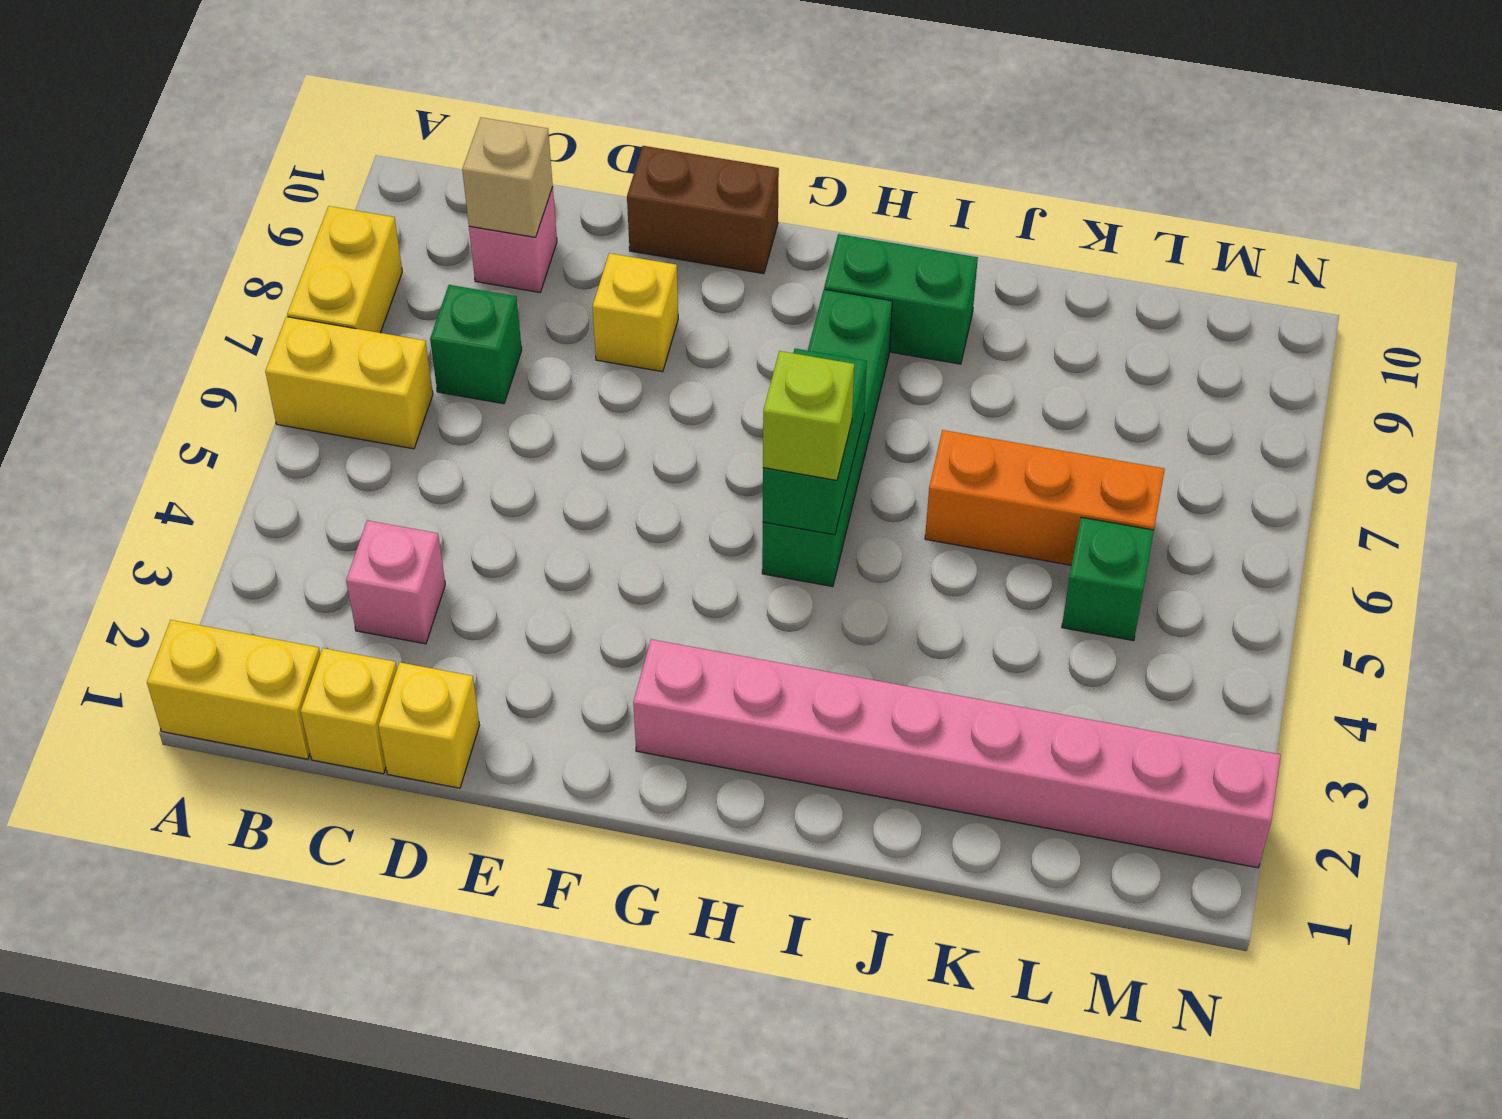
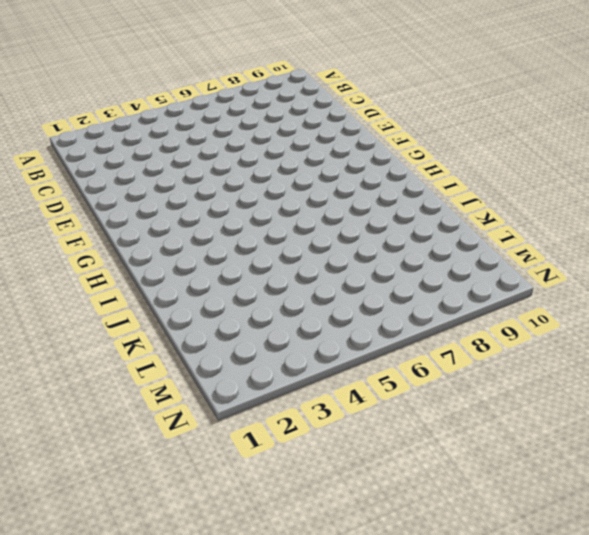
none -> yellow brick A1:B1 level 1
none -> yellow brick A6:B6 level 1
none -> yellow brick A7:A8 level 1

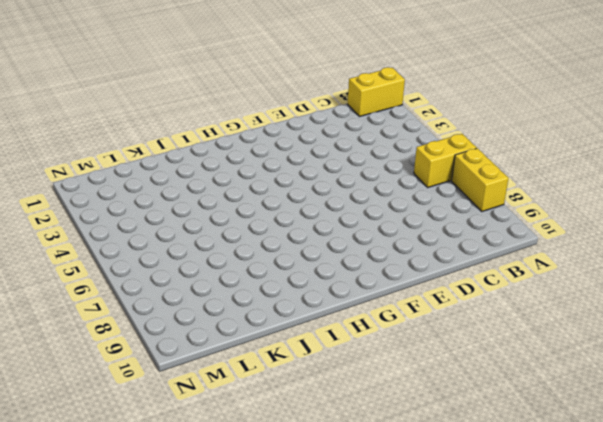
none -> yellow brick C1 level 1
none -> pink brick C3 level 1
none -> green brick C7 level 1

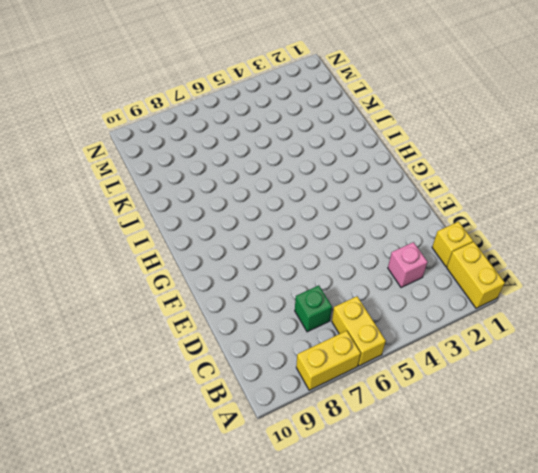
none -> pink brick C9 level 1
none -> yellow brick D1 level 1
none -> yellow brick E8 level 1

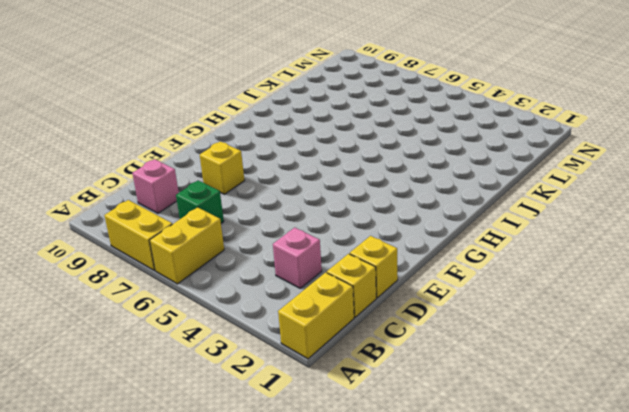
none -> brown brick E10:F10 level 1
none -> pink brick G2:N2 level 1
none -> green brick H5:H8 level 1

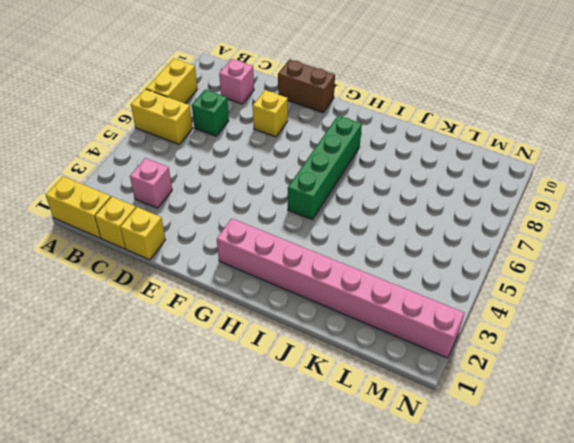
none -> green brick H9:I9 level 1
none -> orange brick J6:L6 level 1
none -> green brick L5 level 1

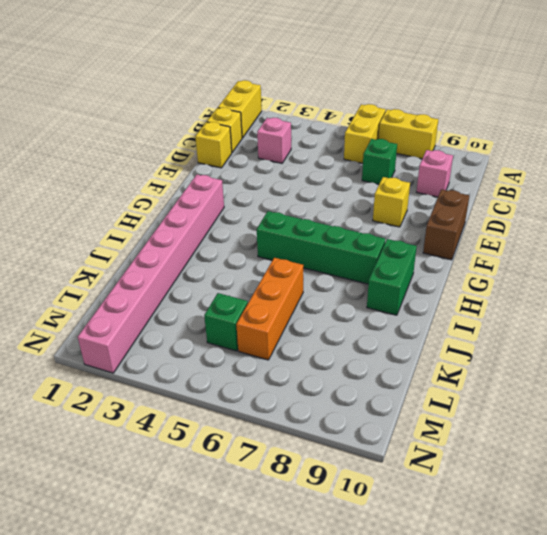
none -> tan brick C9 level 2
none -> green brick H5:H6 level 2
none -> lime brick H5 level 3

